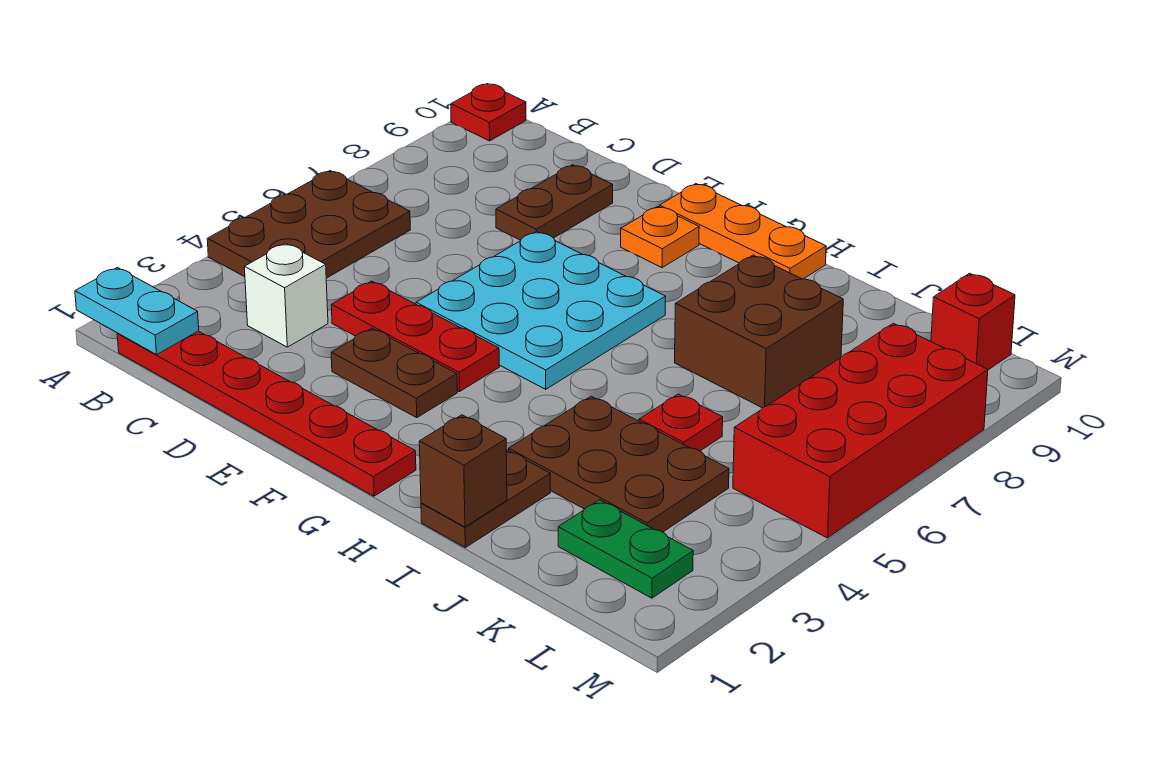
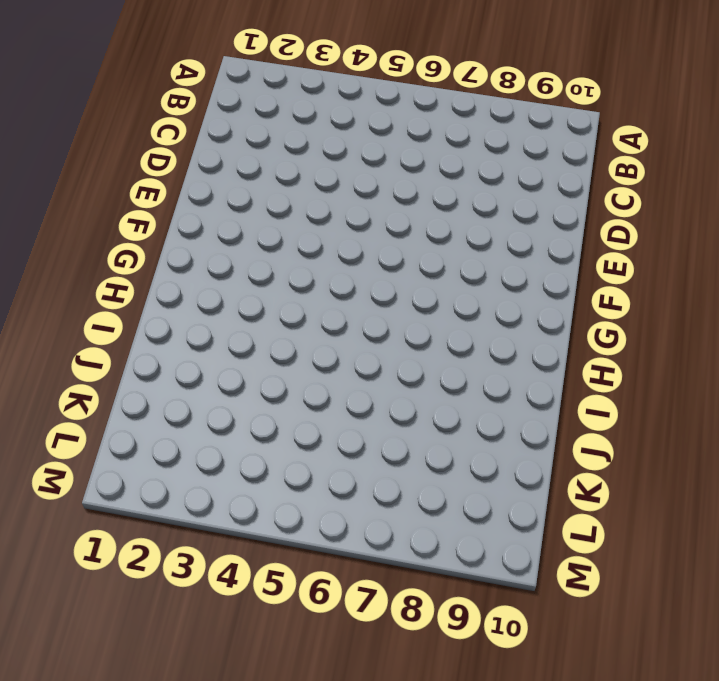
none -> brown plate A4:B6 level 1
none -> red plate A10 level 1
none -> red plate B1:G1 level 1

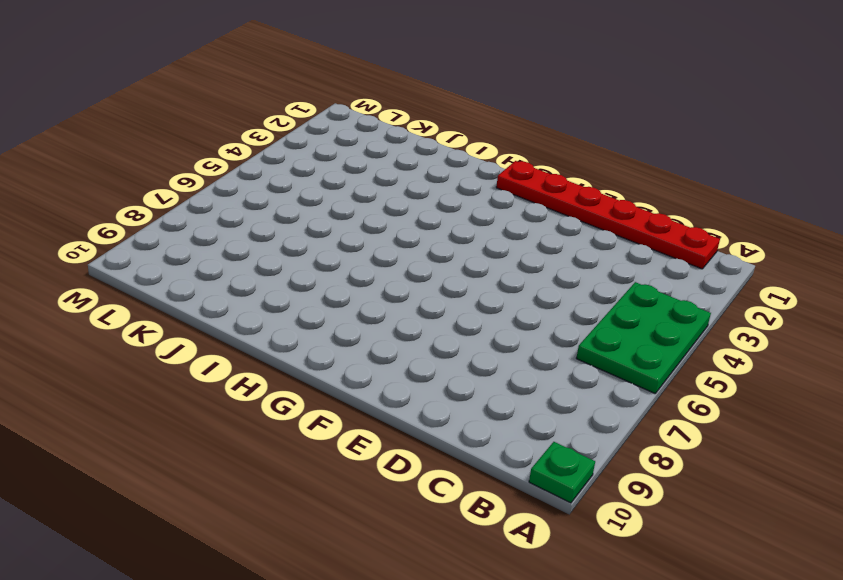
green plate A4:B6 level 1 -> brown plate A4:B6 level 1
green plate A10 level 1 -> red plate A10 level 1
none -> white brick C3 level 1
none -> red plate D4:F4 level 1
none -> brown plate D8:D9 level 1

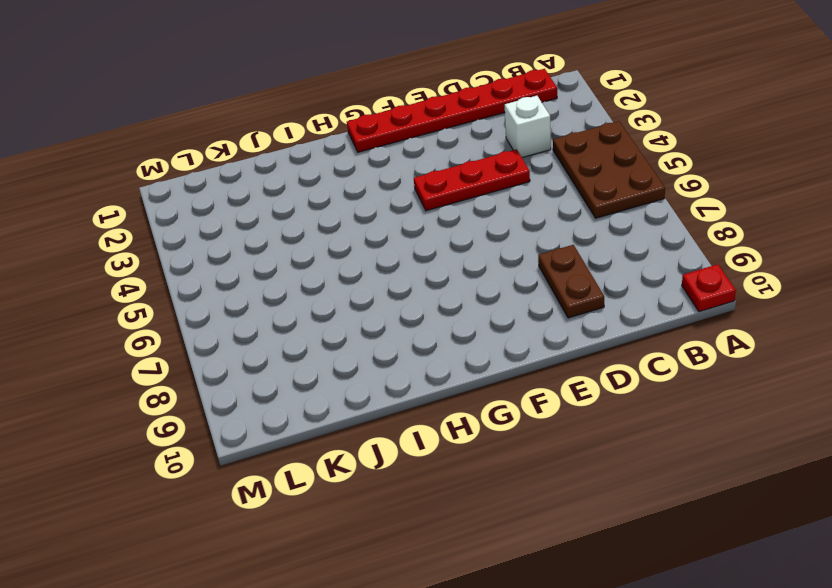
none -> brown plate E3:F3 level 1
none -> cyan plate E5:G7 level 1
none -> orange plate F9 level 1

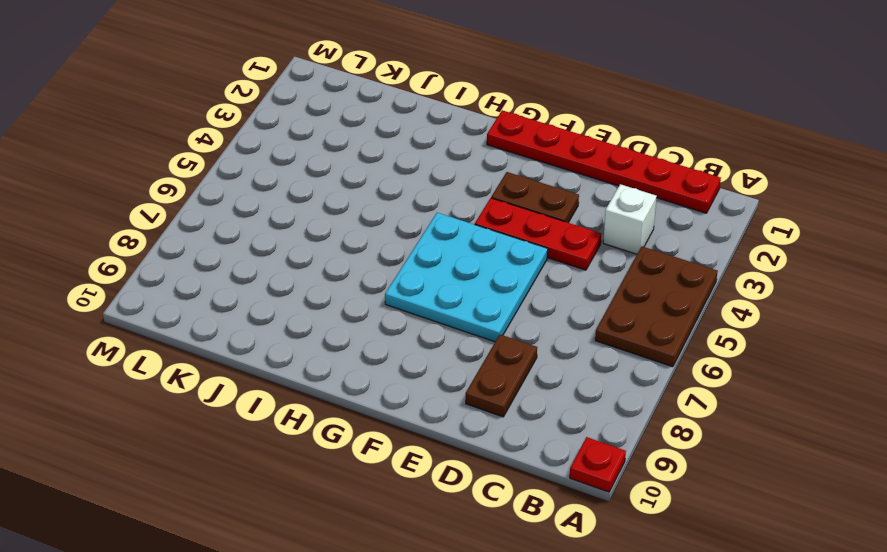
none -> orange plate F9 level 1
none -> orange plate F10:H10 level 1
none -> brown plate I1:I2 level 1

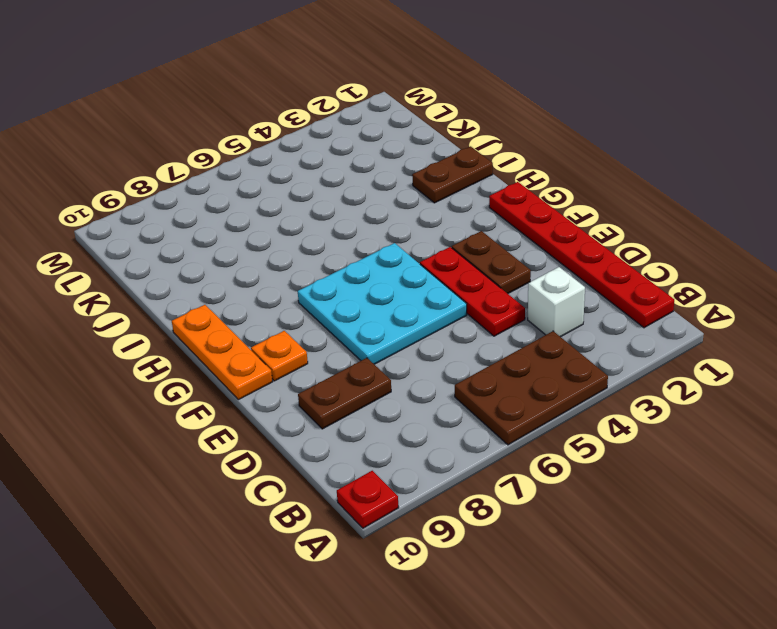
none -> brown plate I3:K4 level 1
none -> brown brick I7:J8 level 1
none -> red plate J5 level 1

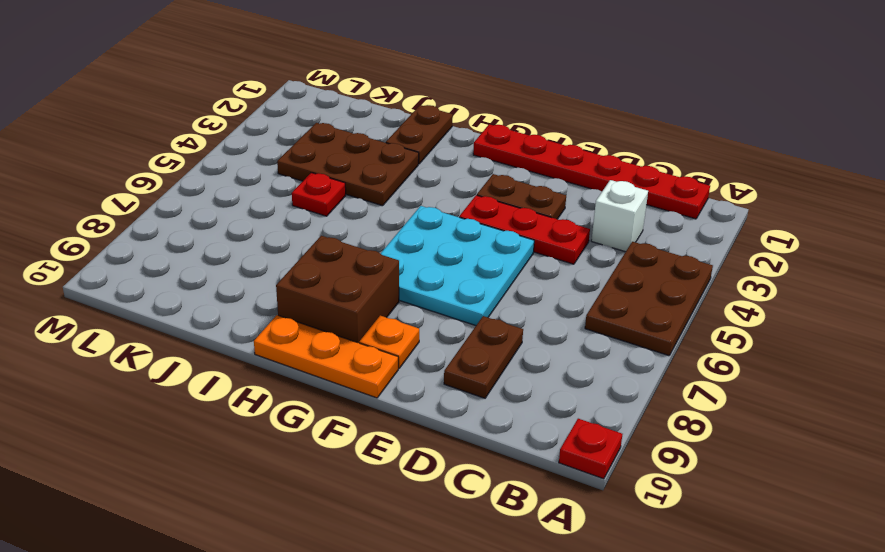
brown brick G8:H9 level 1 -> brown brick I7:J8 level 1
none -> green plate K2:L2 level 1
none -> red brick L5:M8 level 1
none -> red brick L10 level 1

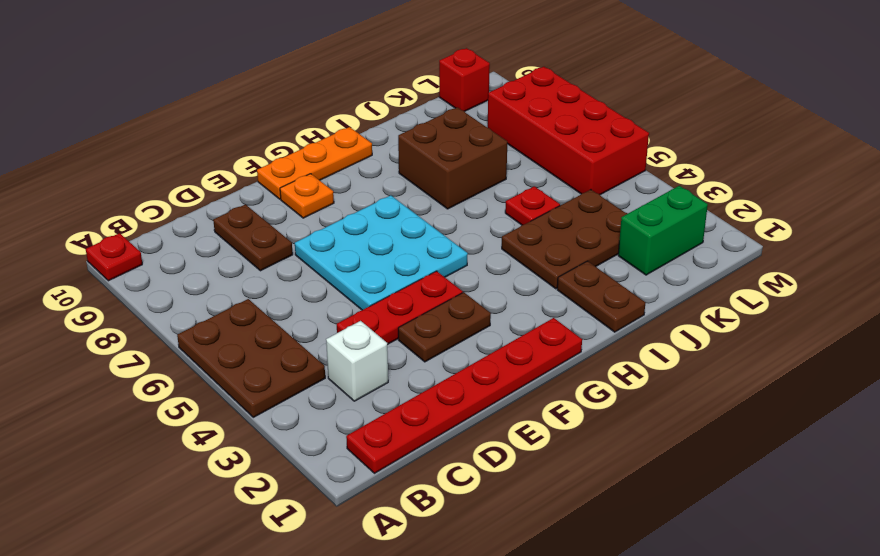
green brick K2:L2 level 1 -> green plate K2:L2 level 1
none -> cyan plate A1:B1 level 2
none -> brown brick I1 level 2

